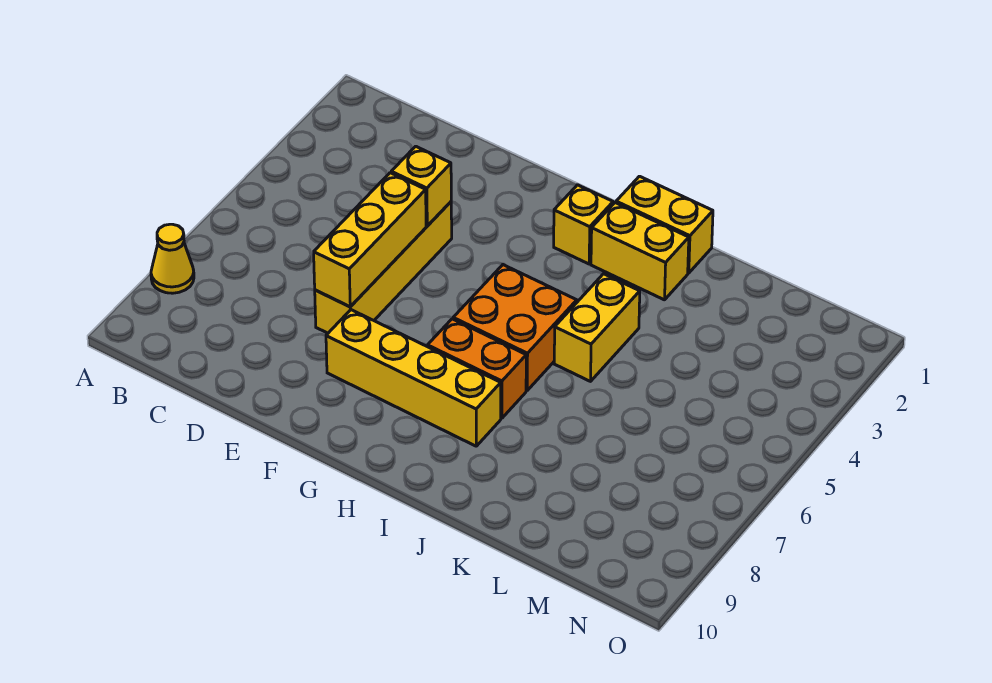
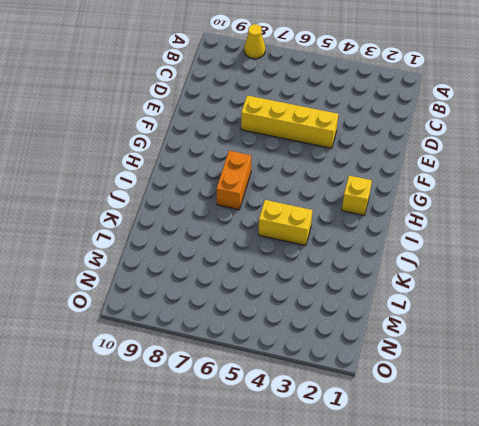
none -> yellow brick F8:I8 level 1
none -> orange brick H5:I6 level 1

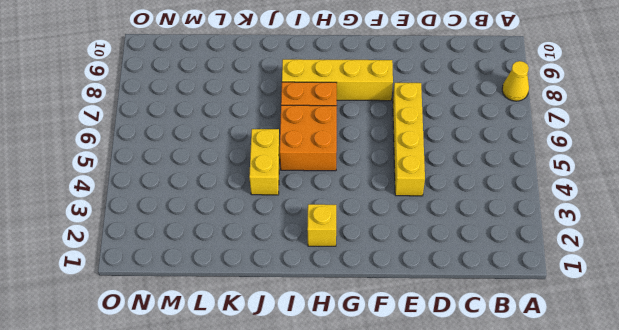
none -> yellow brick I1:J1 level 1
none -> yellow brick I2:J2 level 1

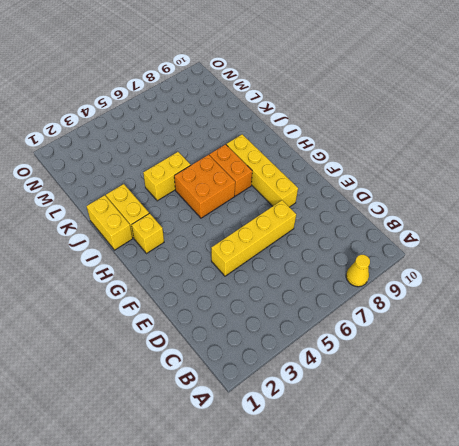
none -> yellow brick E4 level 2
none -> yellow brick E5:E7 level 2

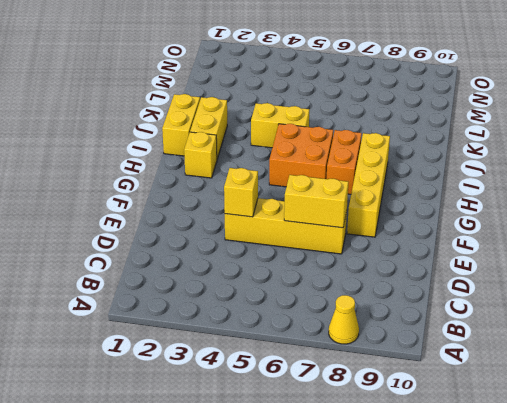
yellow brick E6:E7 level 2 -> yellow brick E5:E7 level 2

